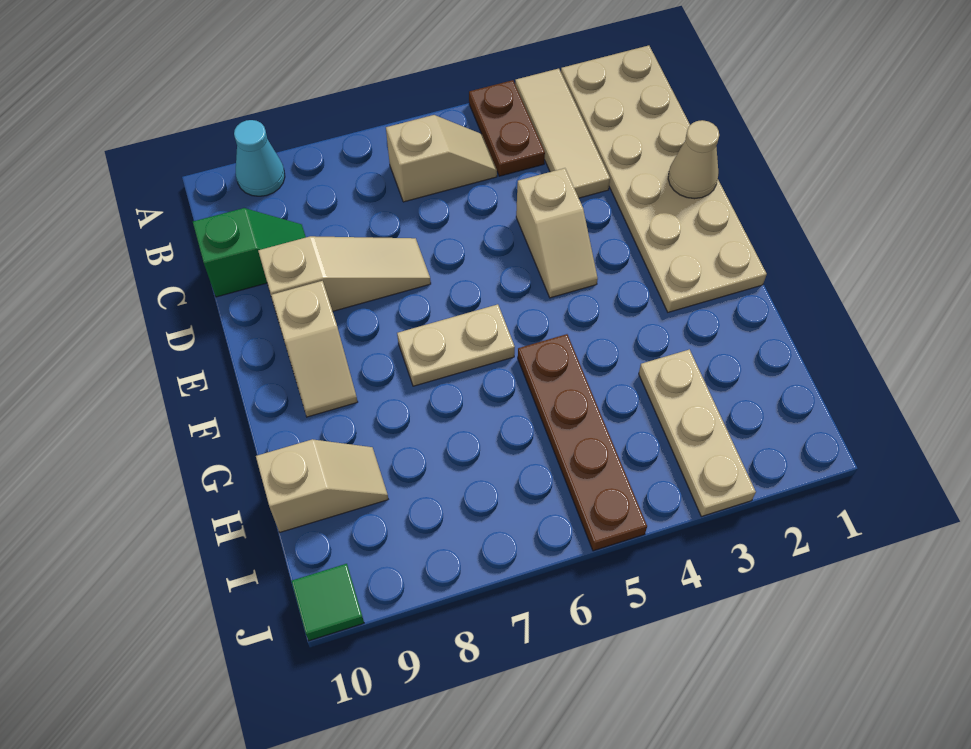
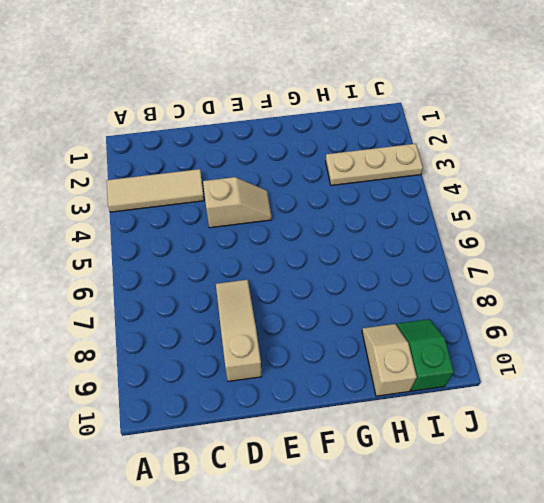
green slope I9:I10 level 1 top 10 -> green slope C9:C10 level 1 top 10
none -> tan plate A1:F2 level 1
none -> brown plate A4:B4 level 1
none -> cyan cone A9 level 1

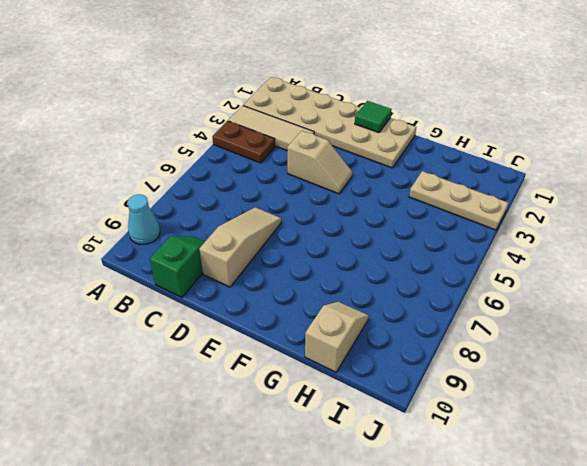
green tile E1 level 2 -> green tile J10 level 1
none -> tan slope B5:B6 level 1 top 6
none -> tan slope E9:F9 level 1 top E
none -> tan plate F6:F7 level 1

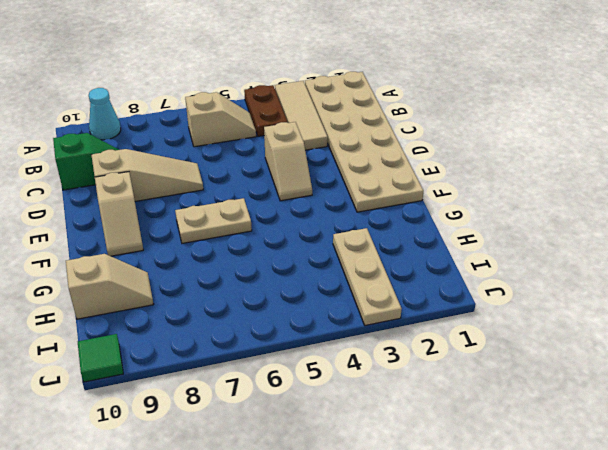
none -> brown plate G5:J5 level 1
none -> tan cone D1 level 2

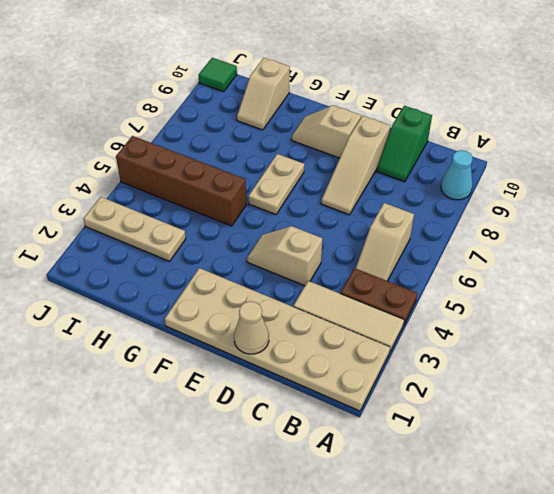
brown brick G5:J5 level 1 -> brown plate G5:J5 level 1

